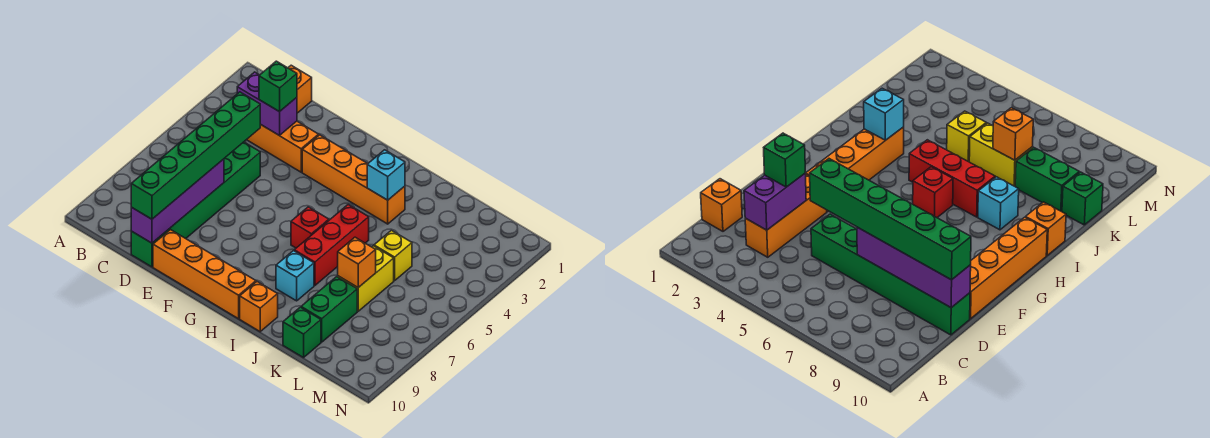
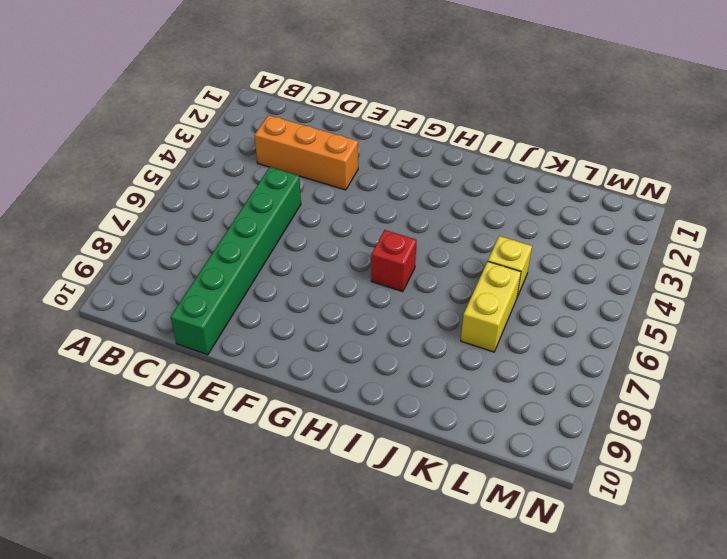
none -> orange brick C1 level 1
none -> orange brick E10:H10 level 1
none -> orange brick F3:I3 level 1

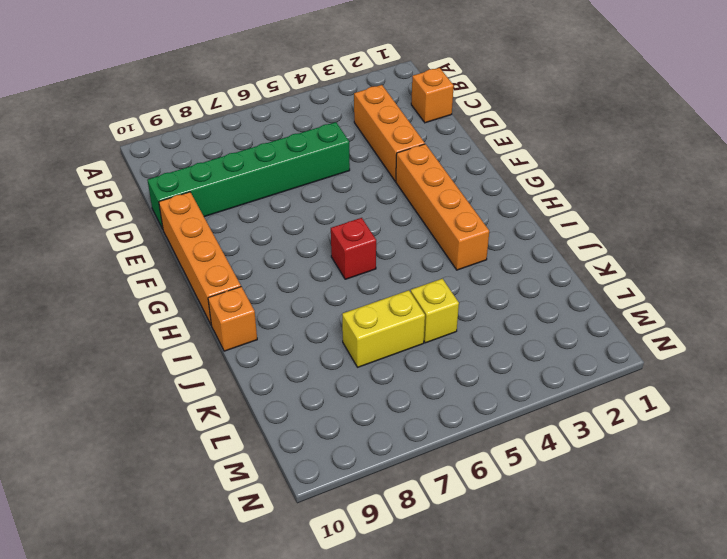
none -> red brick I5:I7 level 1
none -> cyan brick I8 level 1
none -> green brick K8:K9 level 1

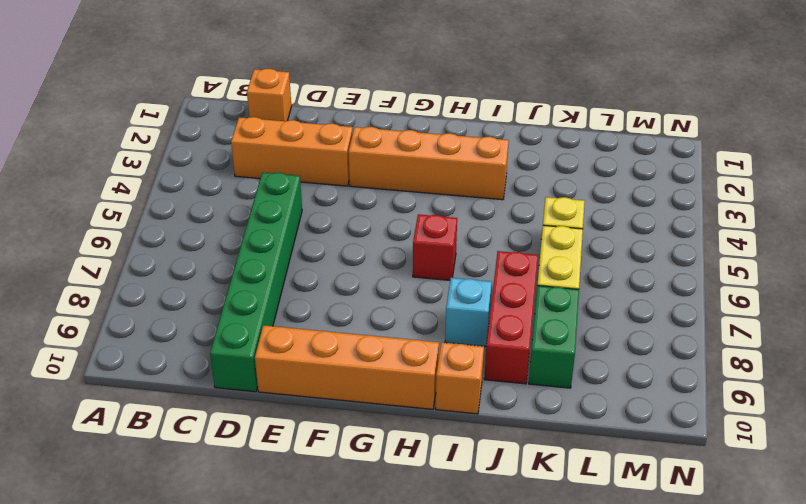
red brick J7:J9 level 1 -> red brick I5:I7 level 1
none -> green brick K10 level 1
none -> purple brick C3:D3 level 2
none -> purple brick D7:D10 level 2

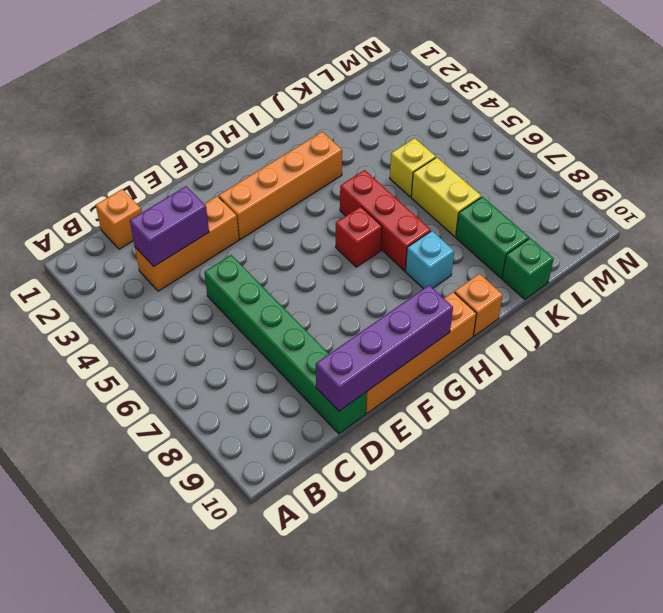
purple brick D10:G10 level 2 -> purple brick D7:D10 level 2
none -> cyan brick I3 level 2
none -> orange brick K7 level 2
none -> green brick D3 level 3

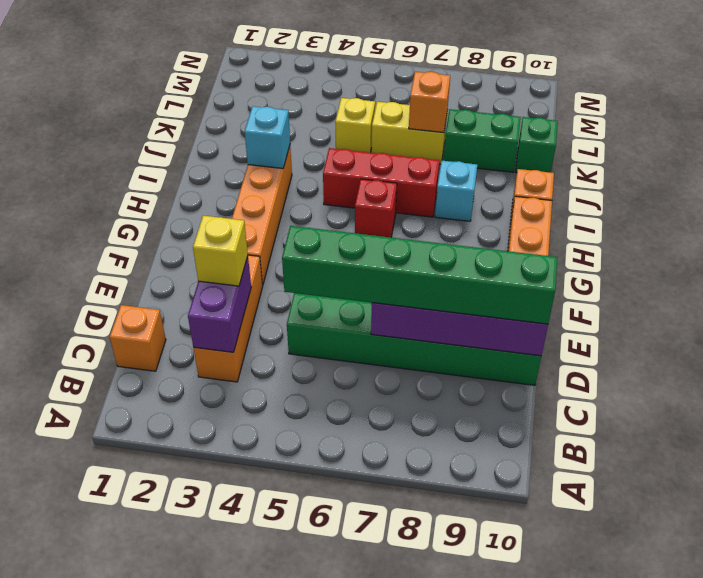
yellow brick D3 level 3 -> green brick D3 level 3

